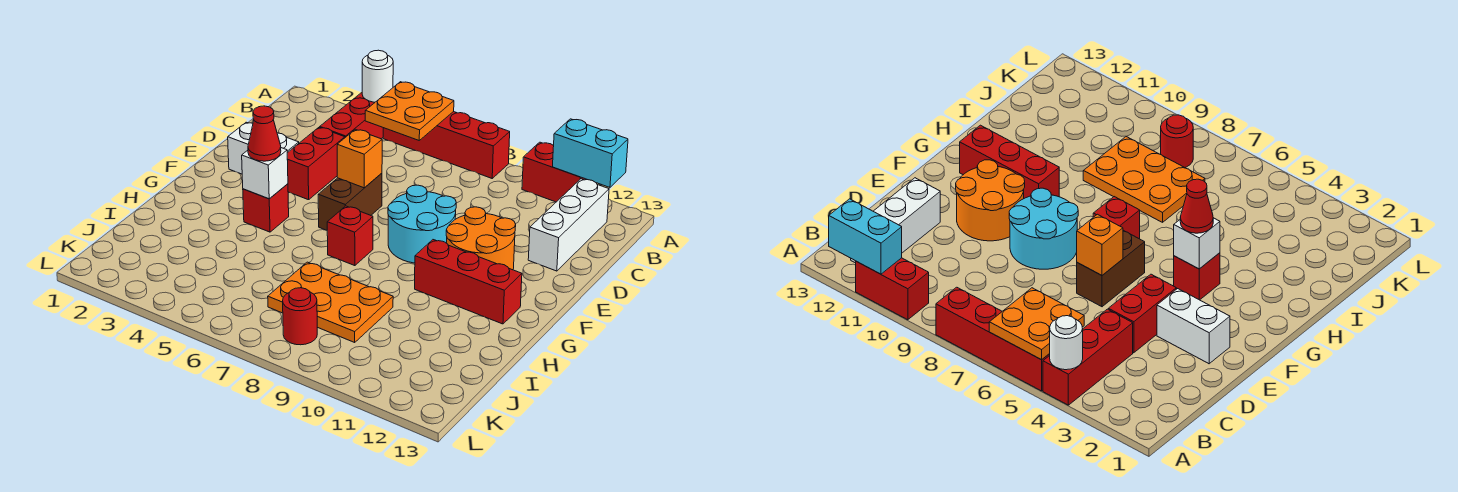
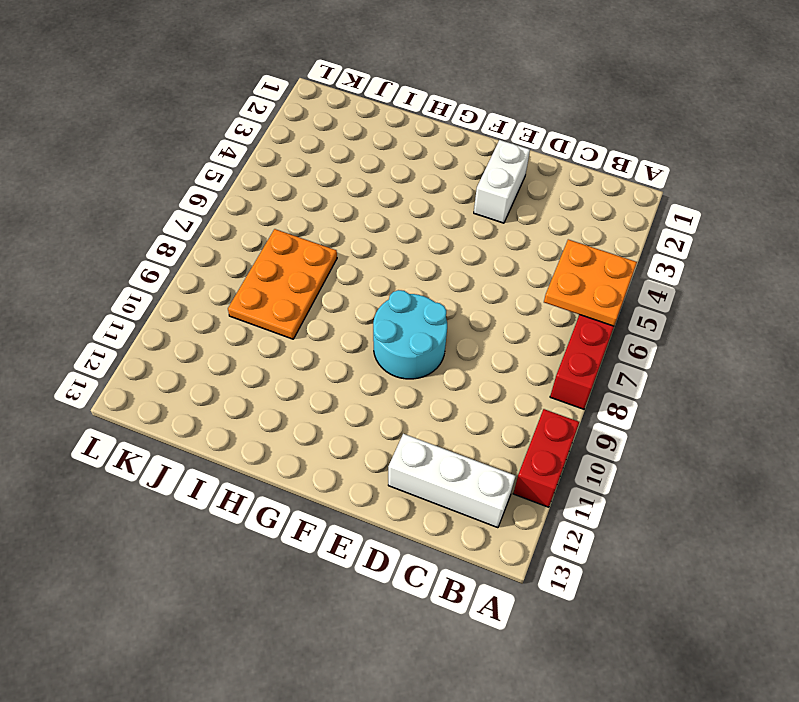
none -> red brick A4:C4 level 1
none -> red brick D4:E4 level 1
none -> brown brick E6:F6 level 1

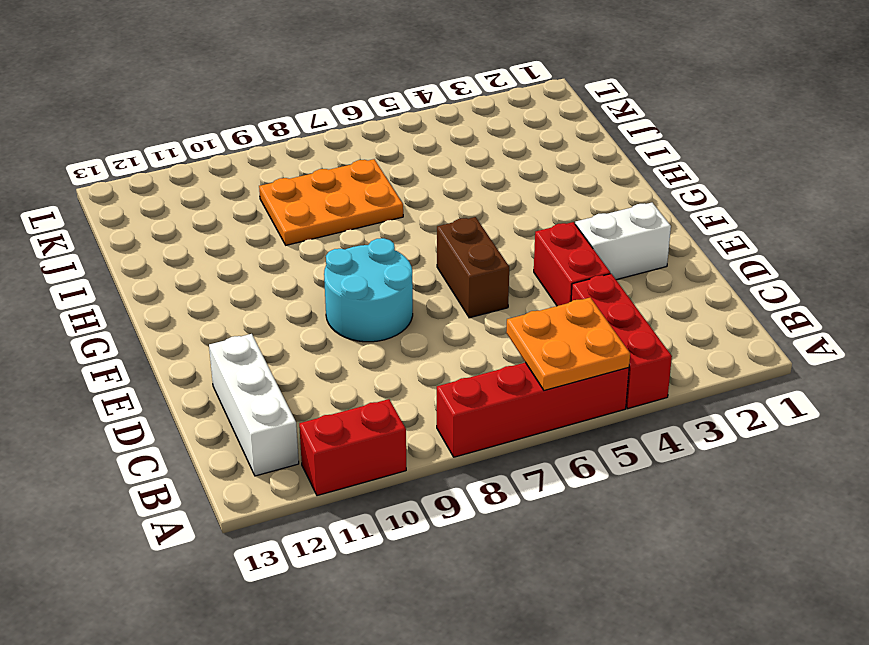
none -> orange round brick E10:F11 level 1
none -> red brick G4 level 1
none -> red brick G7 level 1

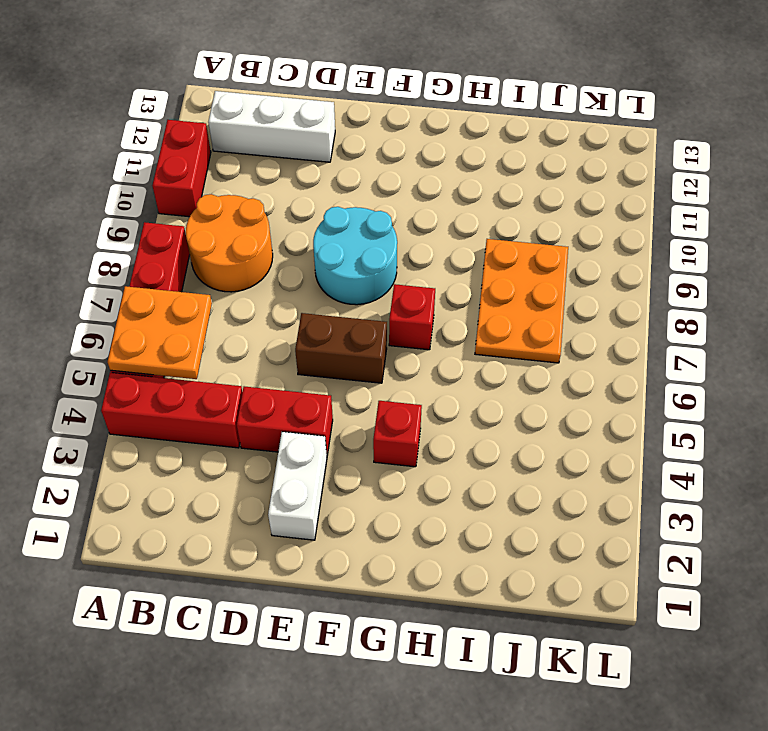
orange round brick B8:C9 level 1 -> orange round brick E10:F11 level 1
none -> red brick G10:G12 level 1
none -> red round brick K8 level 1
none -> white round brick A4 level 2

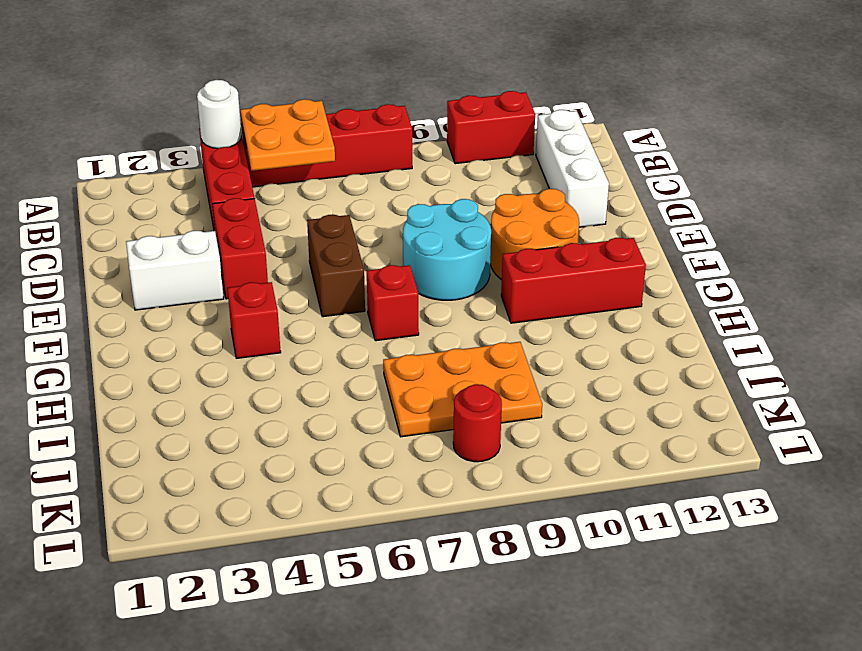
none -> cyan brick A11:A12 level 2
none -> orange brick E6 level 2
none -> white brick G4 level 2

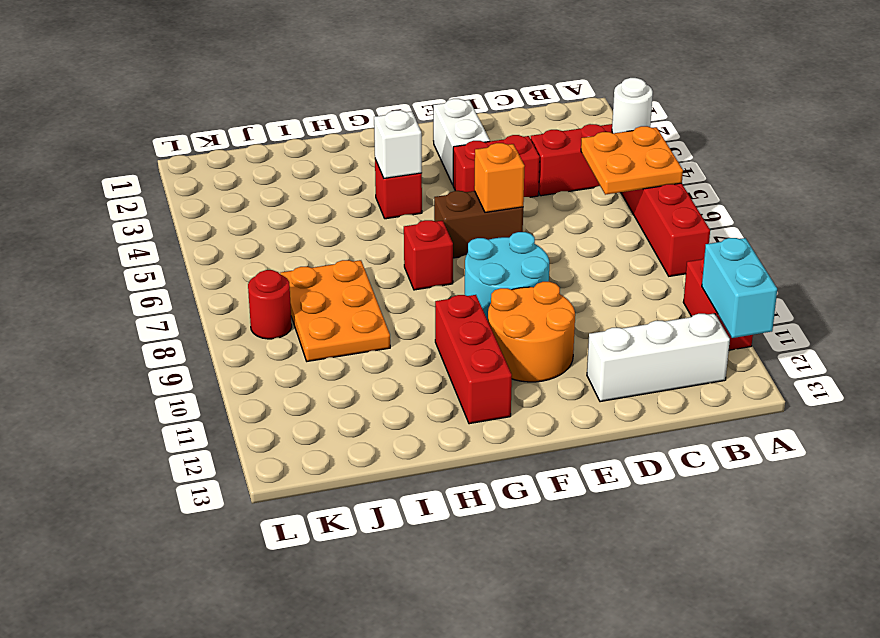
none -> red cone G4 level 3

